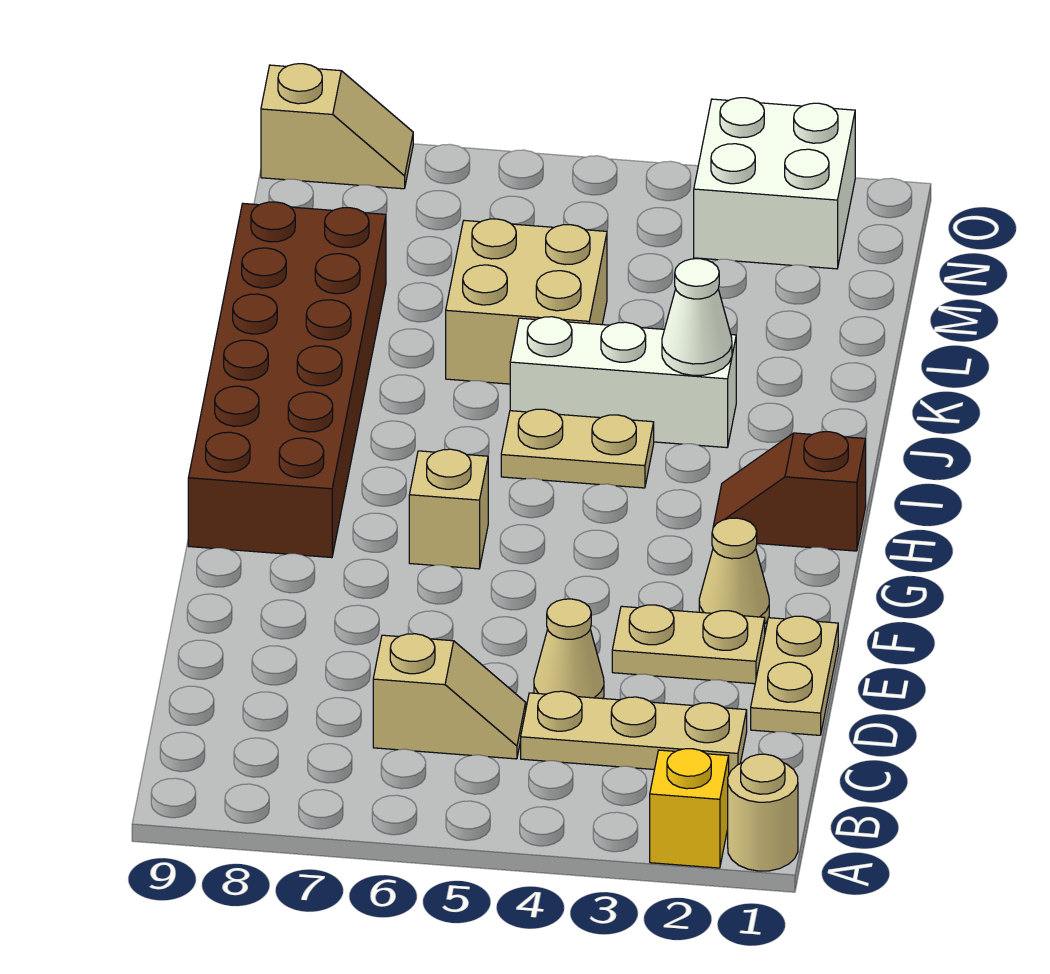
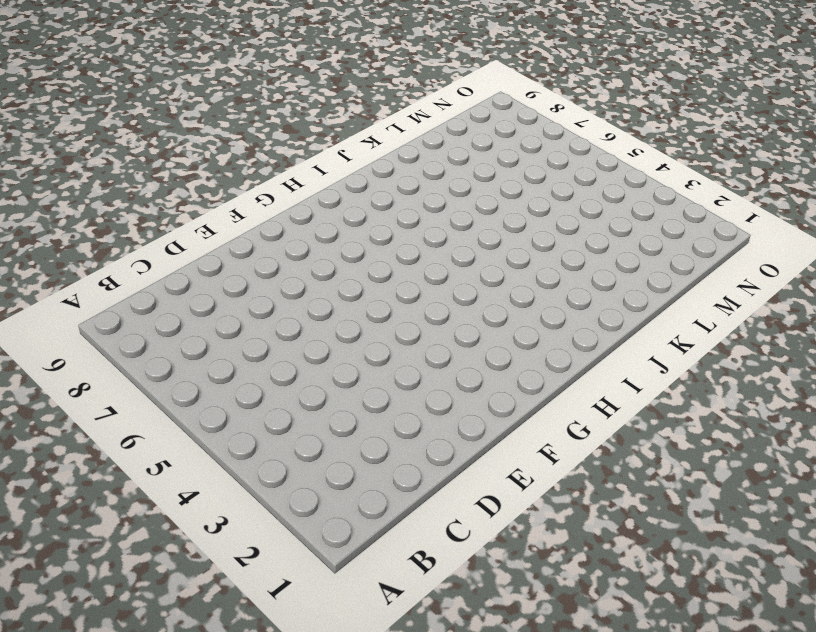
none -> tan round brick A1 level 1
none -> yellow brick A2 level 1
none -> tan plate C2:C4 level 1

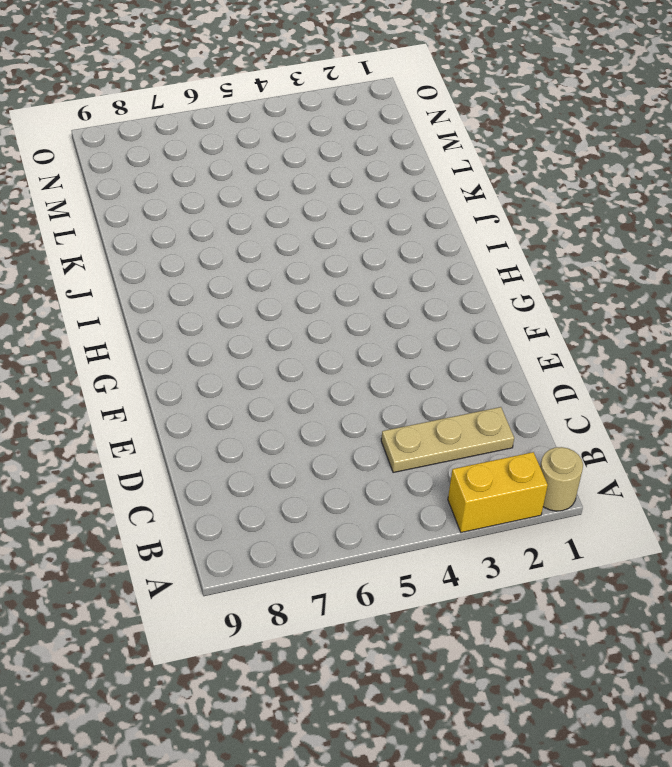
yellow brick A2:A3 level 1 -> yellow brick A2 level 1
none -> tan slope C5:C6 level 1 top 6
none -> tan plate D1:E1 level 1
none -> tan cone D4 level 1

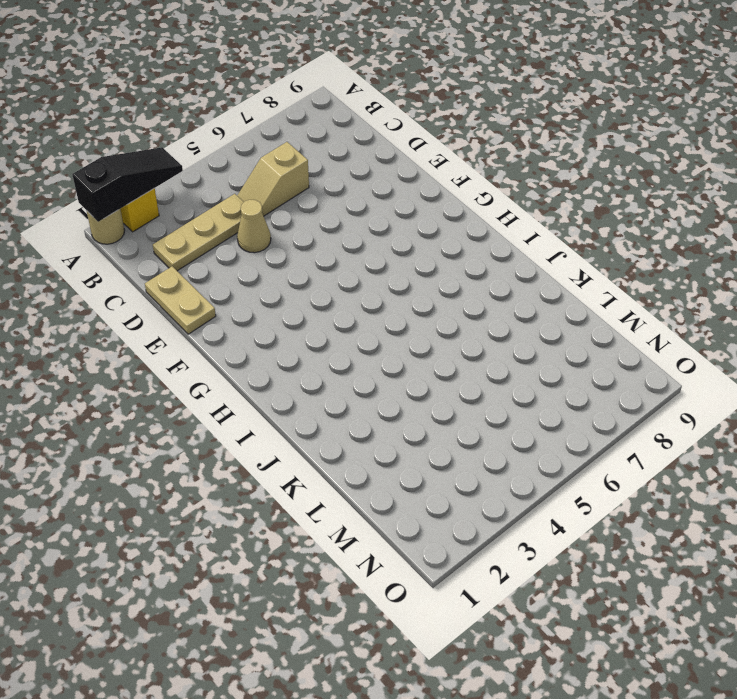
black slope A1:A3 level 2 top 1 -> none
none -> tan plate E2:E3 level 1
none -> tan cone F2 level 1
none -> tan brick G6 level 1

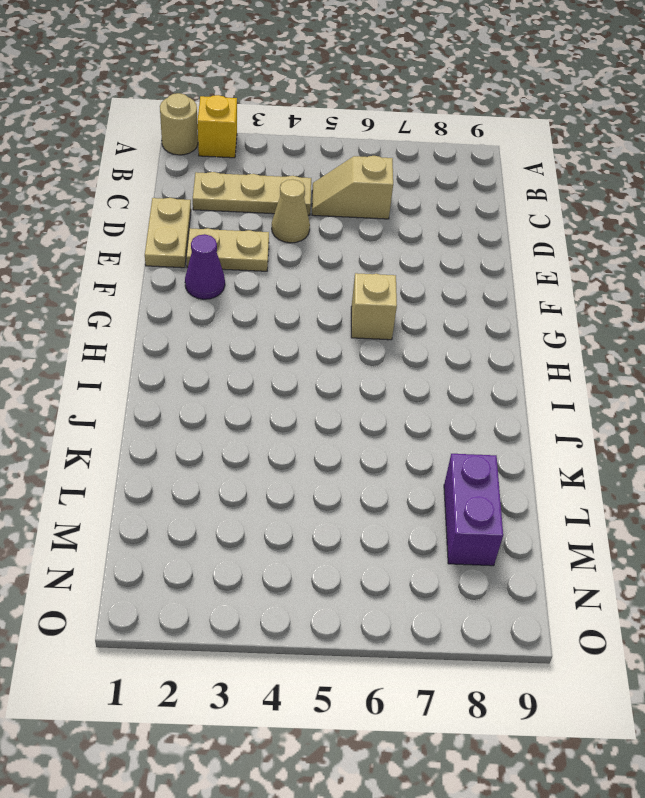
purple cone F2 level 1 -> tan cone F2 level 1
purple brick L8:M8 level 1 -> brown brick G8:L9 level 1
none -> brown slope H1:H2 level 1 top 1
none -> tan plate I4:I5 level 1
none -> white brick J3:J5 level 1

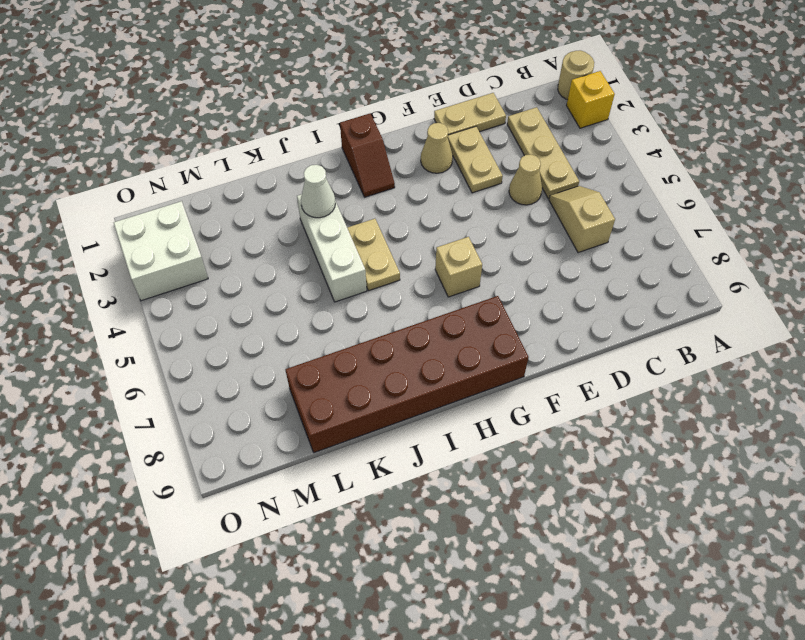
none -> tan brick K5:L6 level 1
none -> tan slope O8:O9 level 1 top 9

